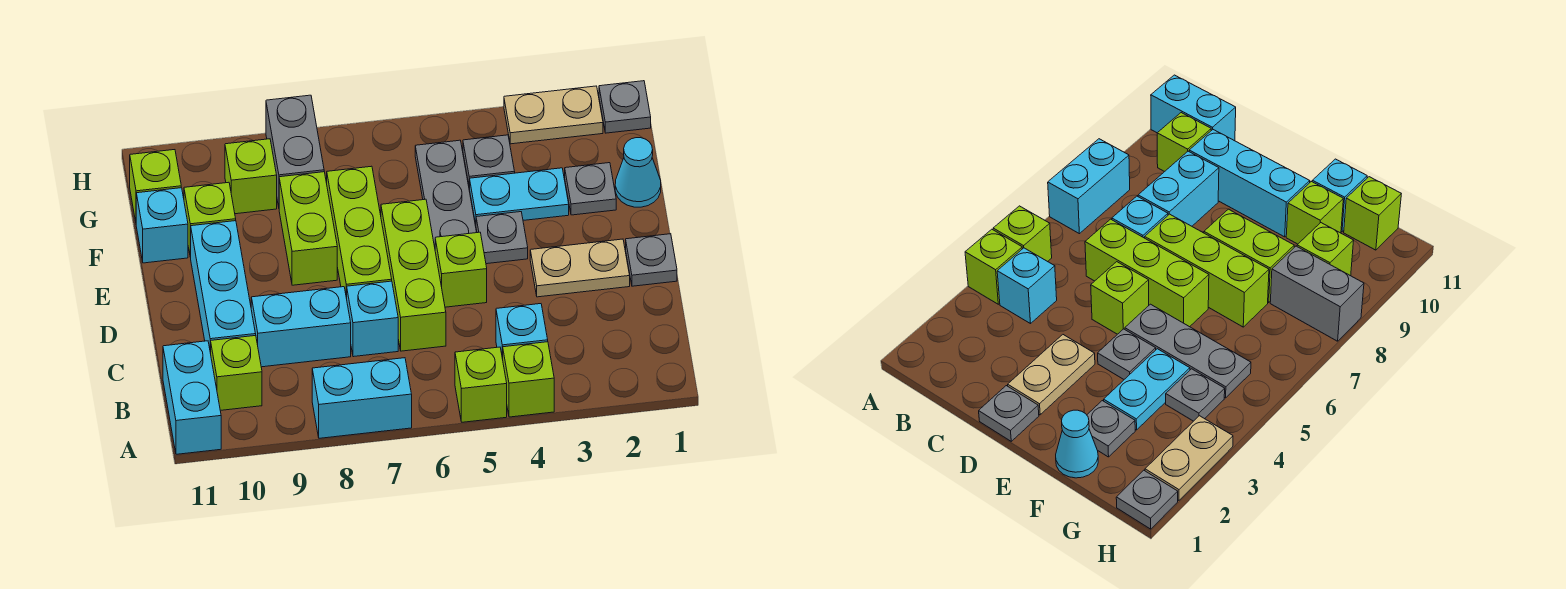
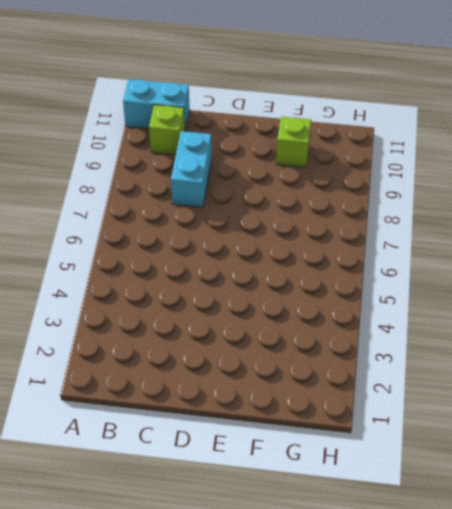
none -> lime brick A4 level 1
none -> lime brick A5 level 1
none -> cyan brick A7:A8 level 1

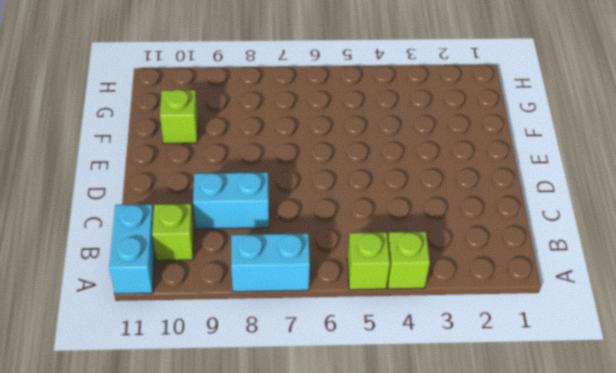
none -> cyan brick B4 level 1
none -> lime brick C6:E6 level 1
none -> cyan brick C7 level 1

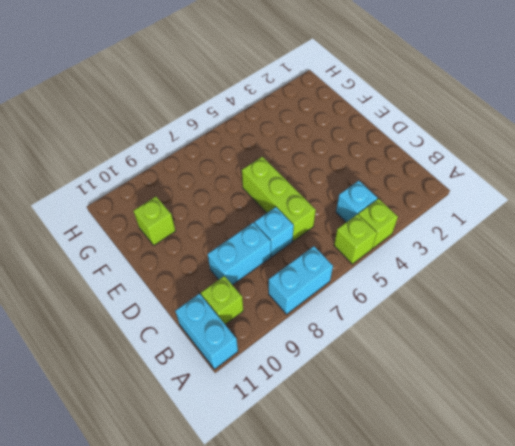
none -> cyan brick C10:E10 level 1
none -> grey plate D1 level 1
none -> tan plate D2:D3 level 1

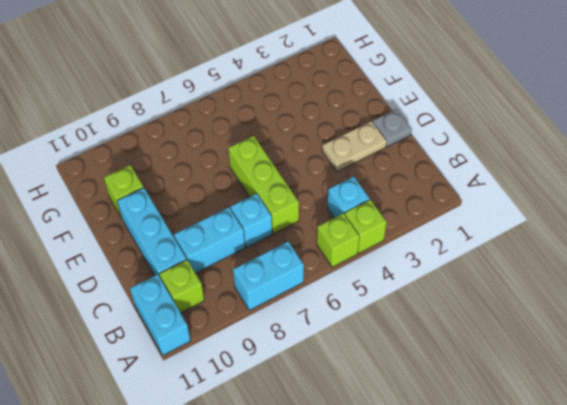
none -> lime brick D5 level 1
none -> lime brick D7:F7 level 1
none -> grey plate E4 level 1

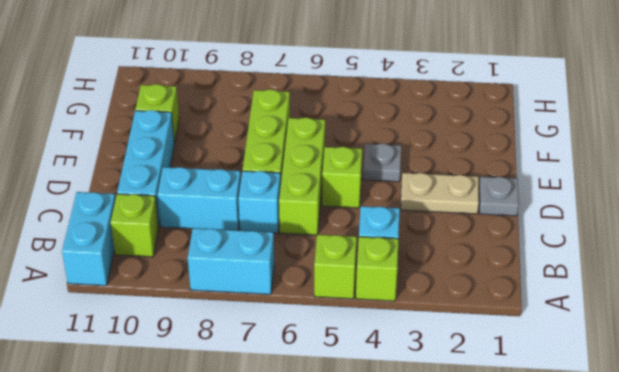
none -> grey plate E5:G5 level 1
none -> lime brick E8:F8 level 1
none -> cyan cone F1 level 1

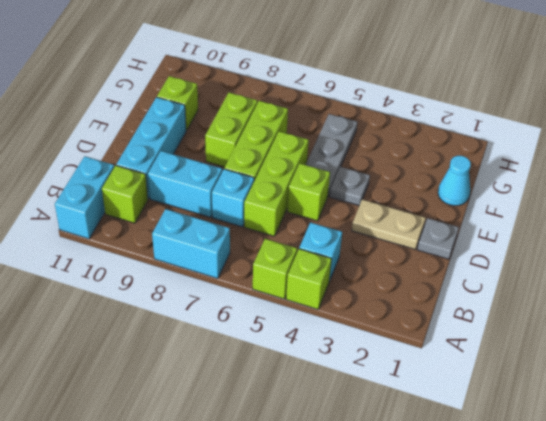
none -> grey plate F2 level 1
none -> cyan plate F3:F4 level 1
none -> cyan brick F11 level 1

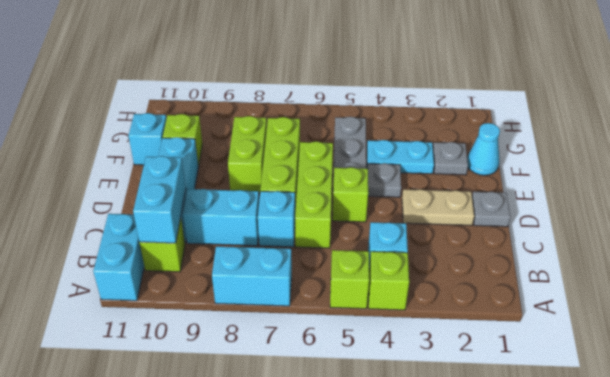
cyan brick B10:C10 level 2 -> none
none -> grey plate G4 level 1
none -> grey brick G8:H8 level 1
none -> lime brick G9 level 1

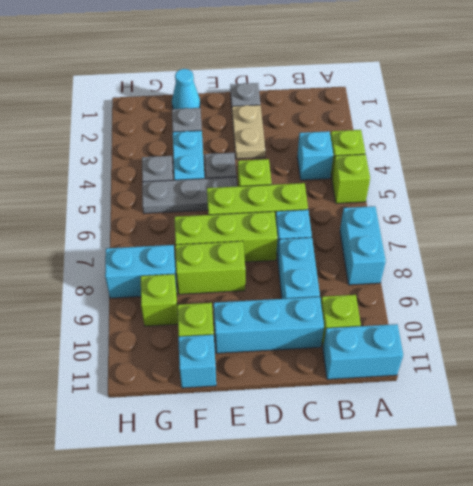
cyan brick G8:H8 level 1 -> grey brick G8:H8 level 1
none -> lime brick G11 level 1
none -> grey plate H1 level 1
none -> tan plate H2:H3 level 1

